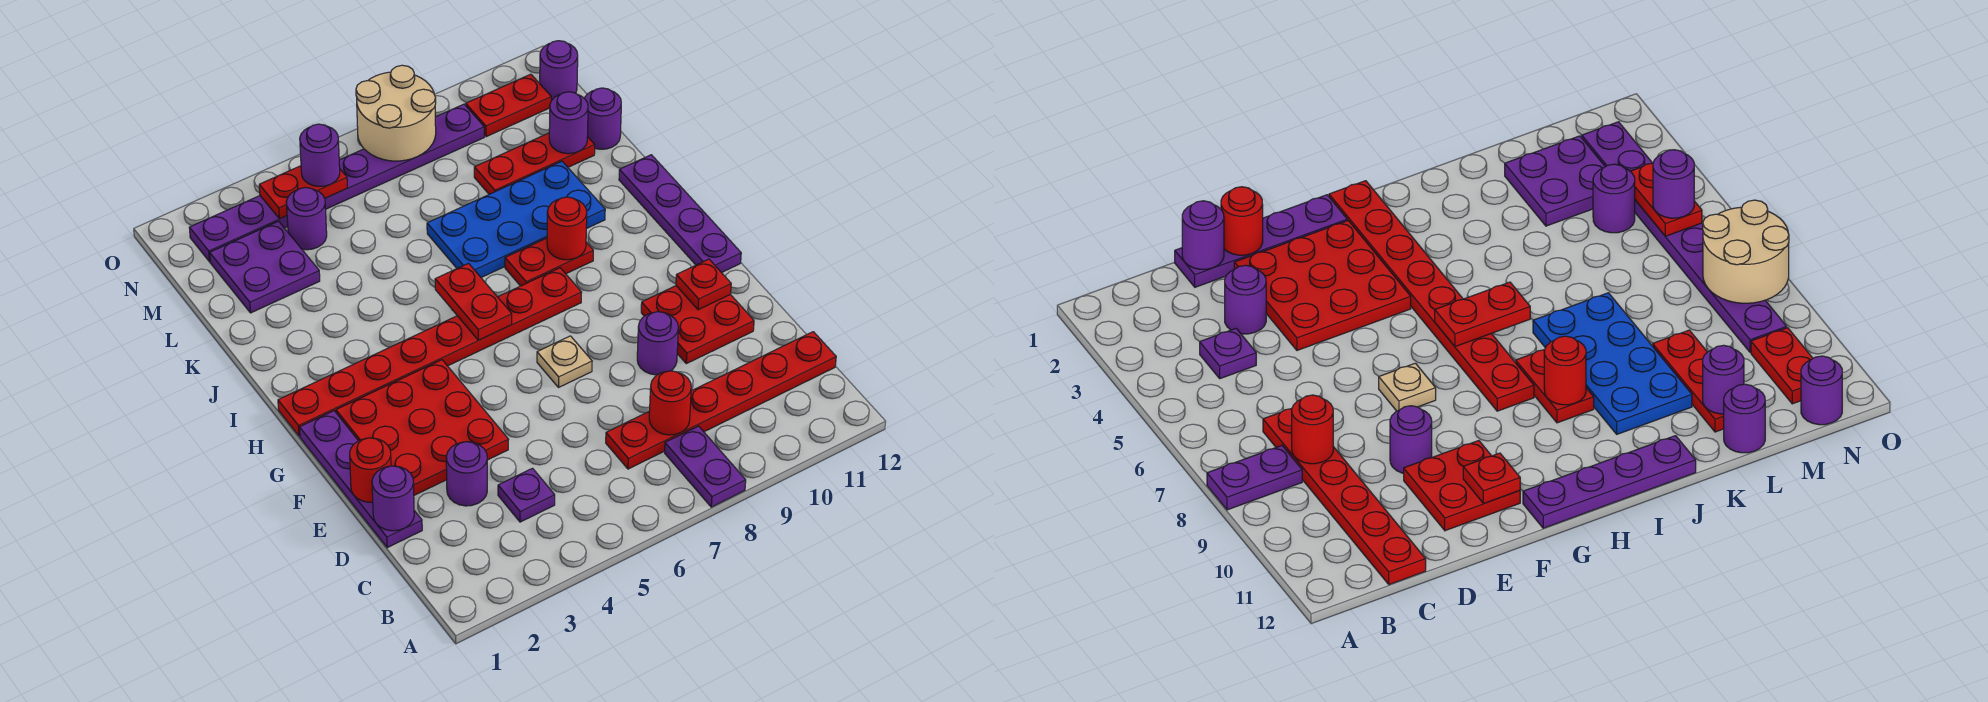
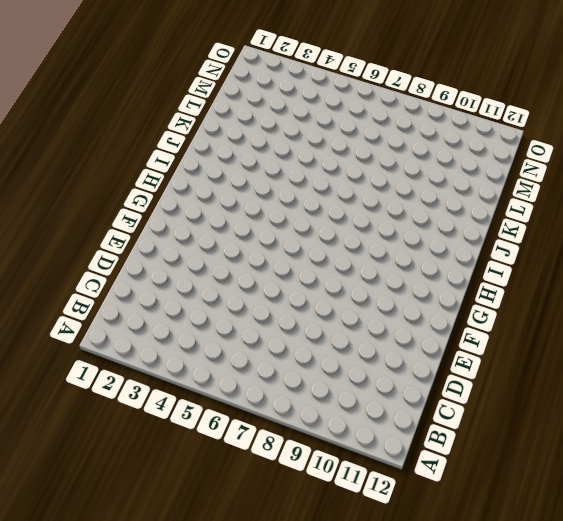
none -> purple plate A8:B8 level 1
none -> purple plate C4 level 1
none -> red plate C7:C12 level 1
none -> purple plate D1:G1 level 1

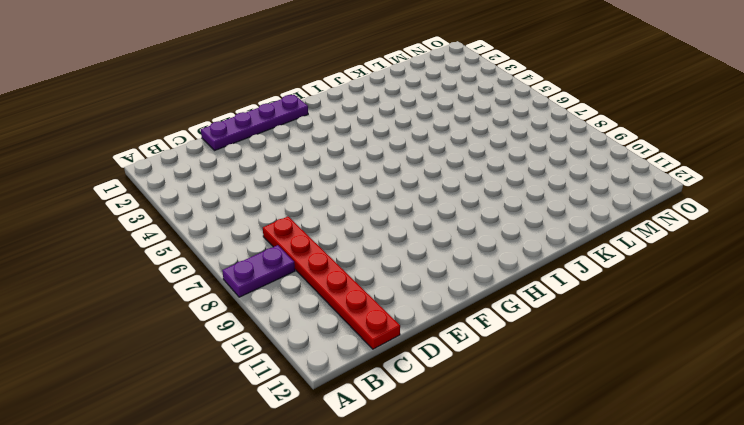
none -> purple plate C4 level 1
none -> purple round brick D3 level 1
none -> red plate E2:G4 level 1
none -> purple round brick E9 level 1

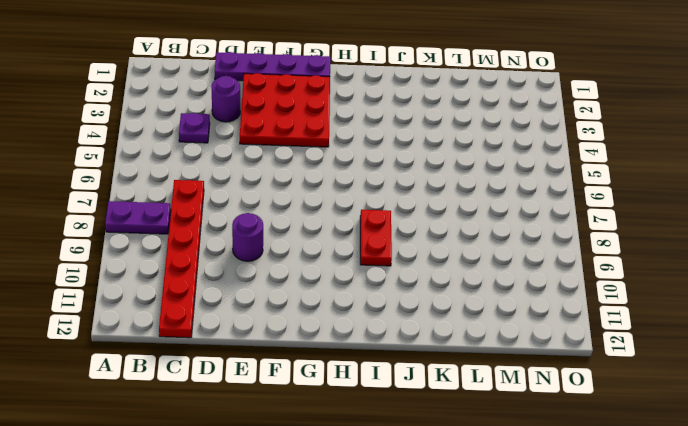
none -> red plate E10:F11 level 1
none -> tan plate F7 level 1
none -> purple plate G12:J12 level 1
none -> red plate H1:H8 level 1

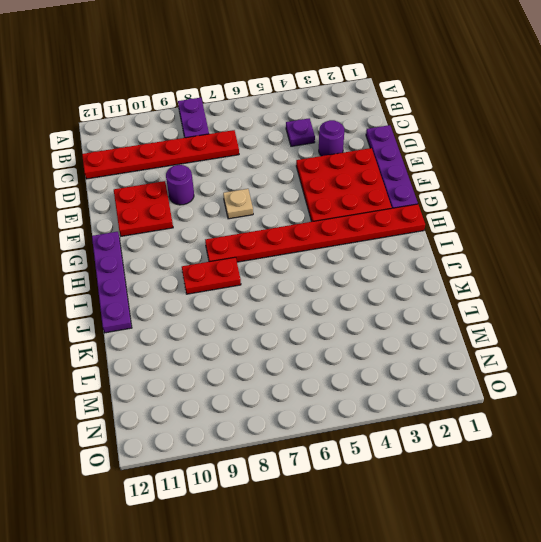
none -> blue plate J7:K10 level 1
none -> purple plate L2:M3 level 1
none -> red plate L9:L11 level 1
none -> purple round brick L12 level 1

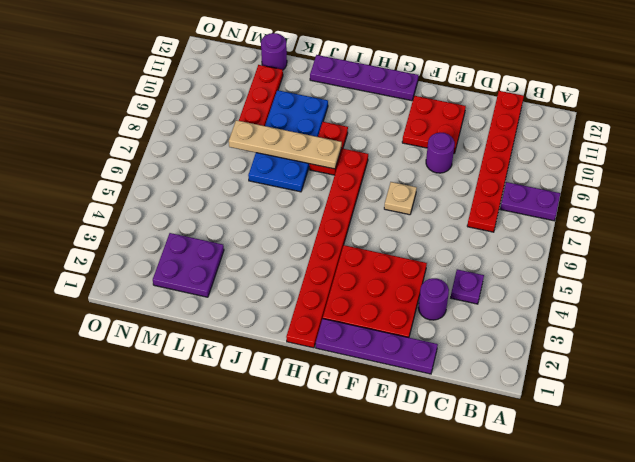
tan plate I8:L8 level 2 -> none
none -> purple round brick M4 level 1
none -> purple plate N2:N9 level 1
none -> red plate N10:N11 level 1
none -> purple round brick N12 level 1

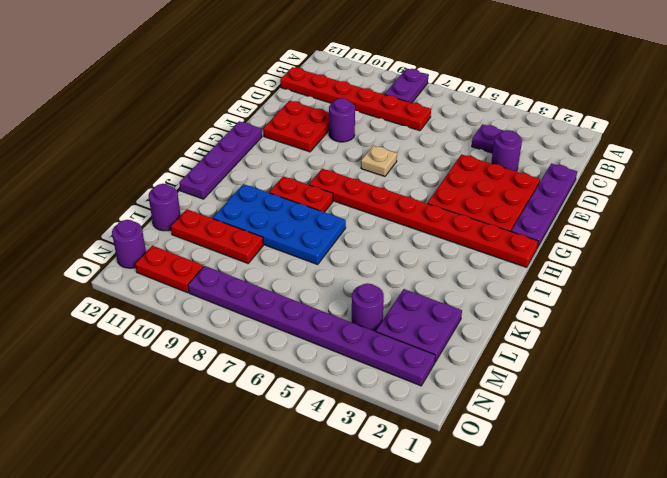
none -> red round brick C8 level 2
none -> purple round brick D1 level 2
none -> red round brick E1 level 2
none -> red plate F11 level 2

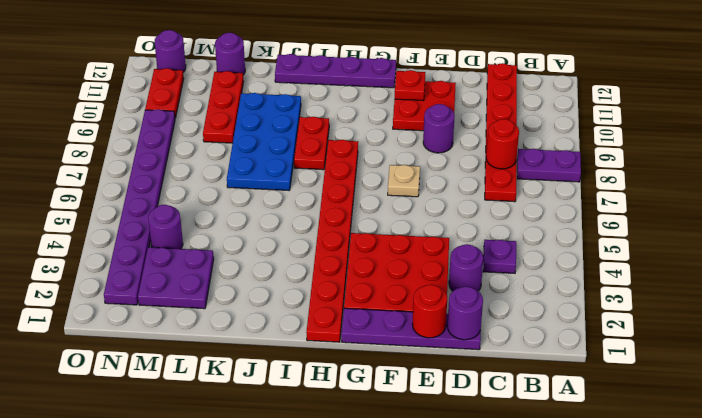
none -> red plate H6:I6 level 2
none -> red round brick I9 level 2
none -> purple round brick L11 level 2
none -> red plate N4:N5 level 2

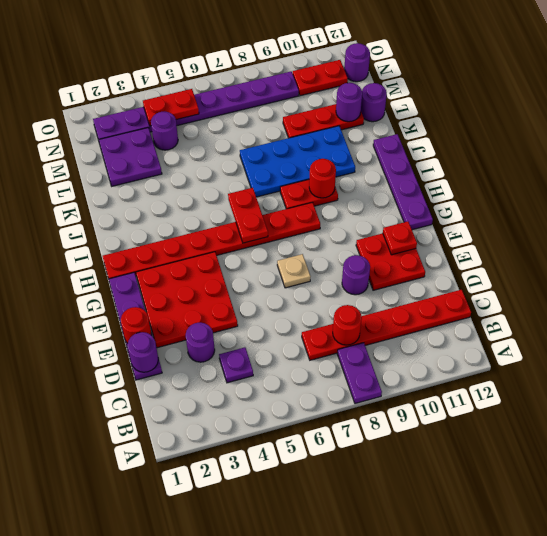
none -> tan round brick N7:O8 level 2
none -> purple round brick N5 level 3

